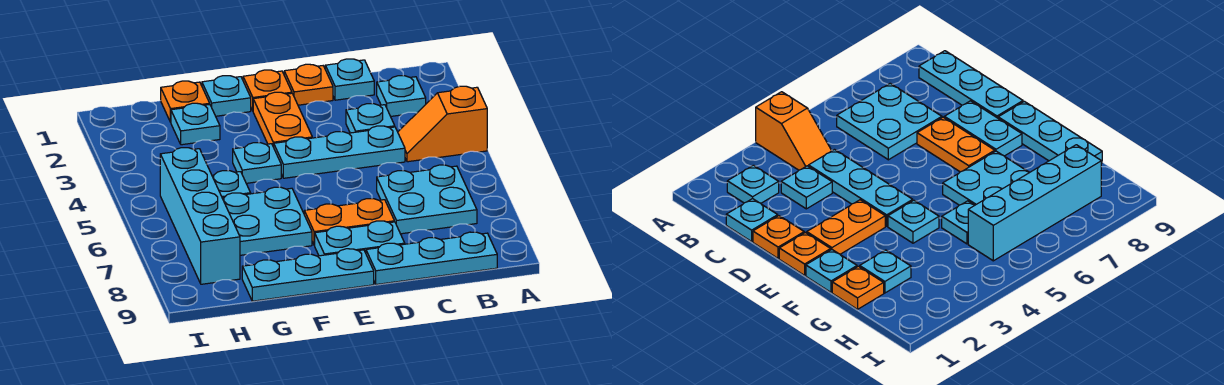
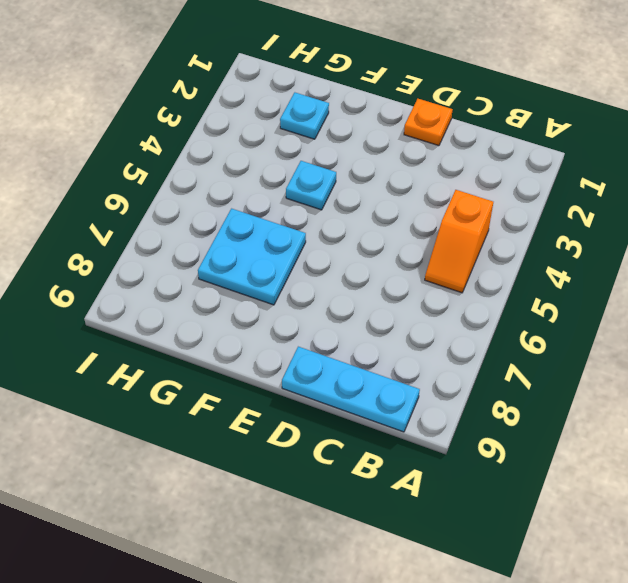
orange slope B4:B5 level 1 top 4 -> orange slope A4:B4 level 1 top A
none -> cyan plate B2 level 1
none -> cyan plate B6:C7 level 1
none -> cyan plate C1 level 1

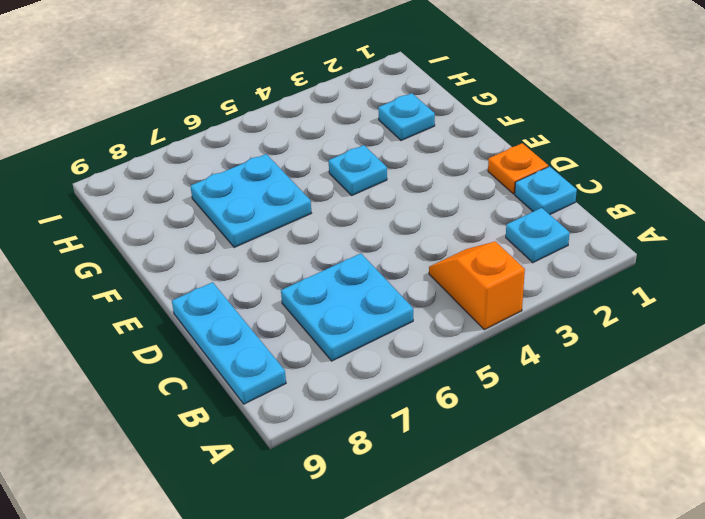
none -> cyan plate C3 level 1
none -> cyan plate C4:E4 level 1
none -> orange plate D7:E7 level 1

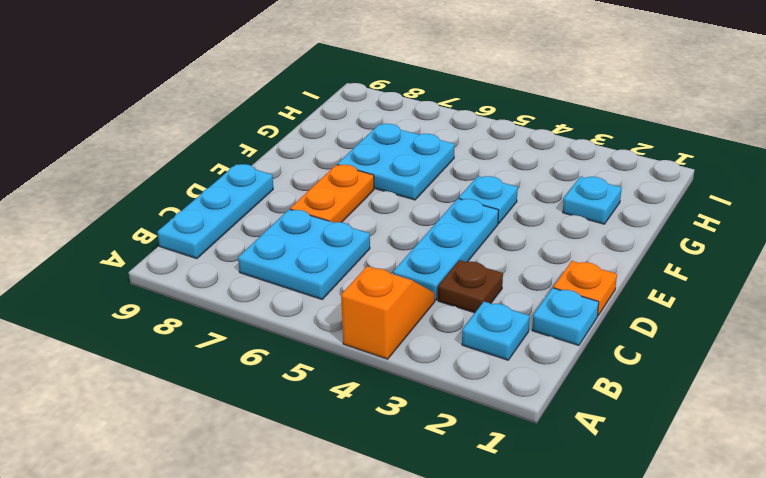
brown plate C3 level 1 -> cyan plate C3 level 1
none -> cyan plate D8:E8 level 1
none -> orange plate E1 level 1
none -> orange plate E2:E3 level 1

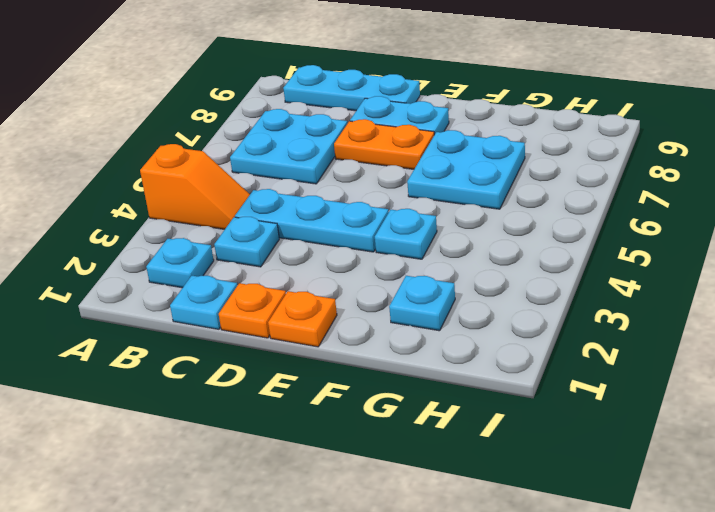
none -> orange plate E2:E3 level 1
none -> cyan plate E9:G9 level 1
none -> cyan plate F1 level 1

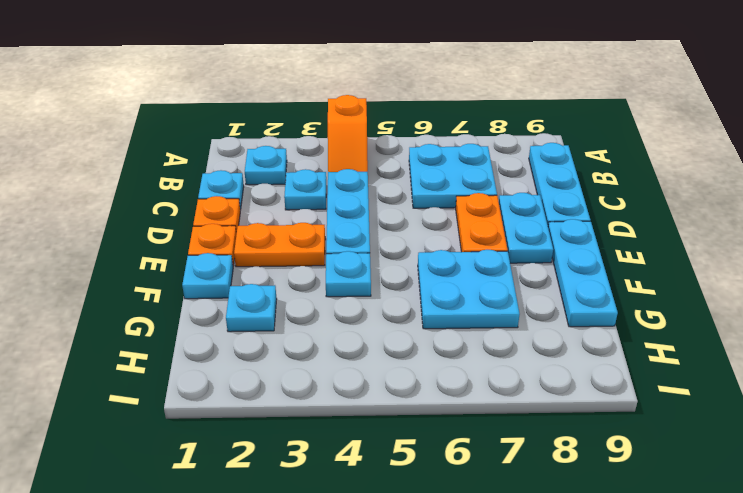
none -> orange plate G1 level 1
none -> cyan plate G5 level 1
none -> cyan brick H5:H8 level 1

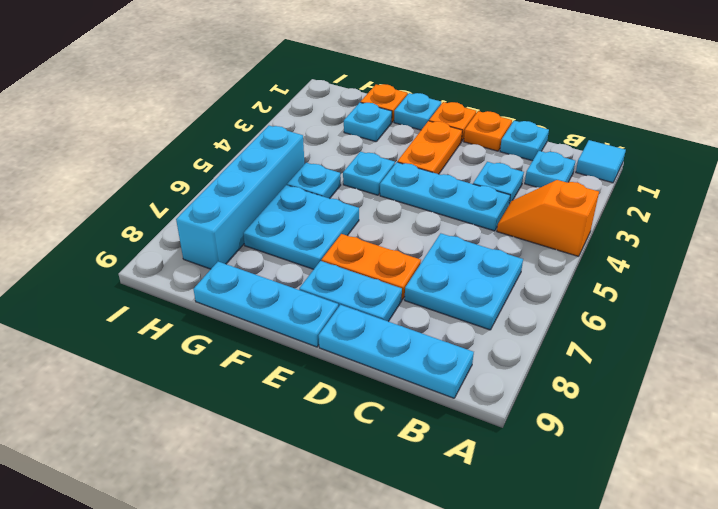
cyan tile A1 level 1 -> none

